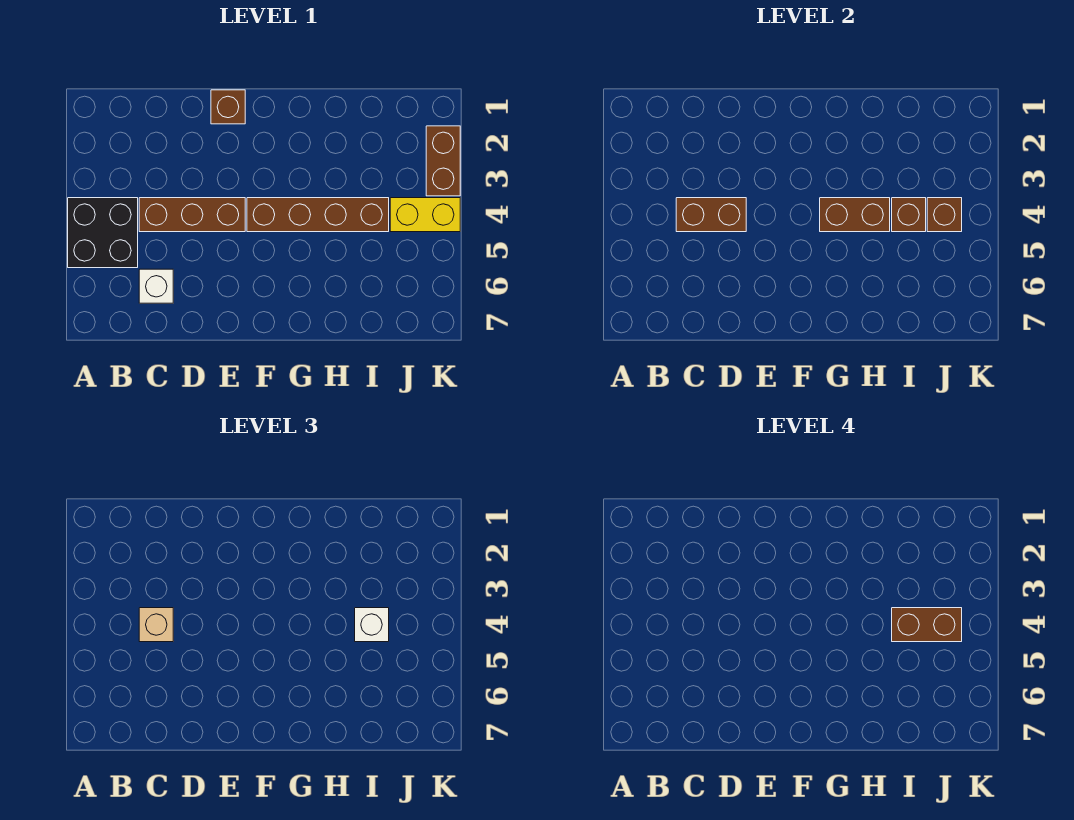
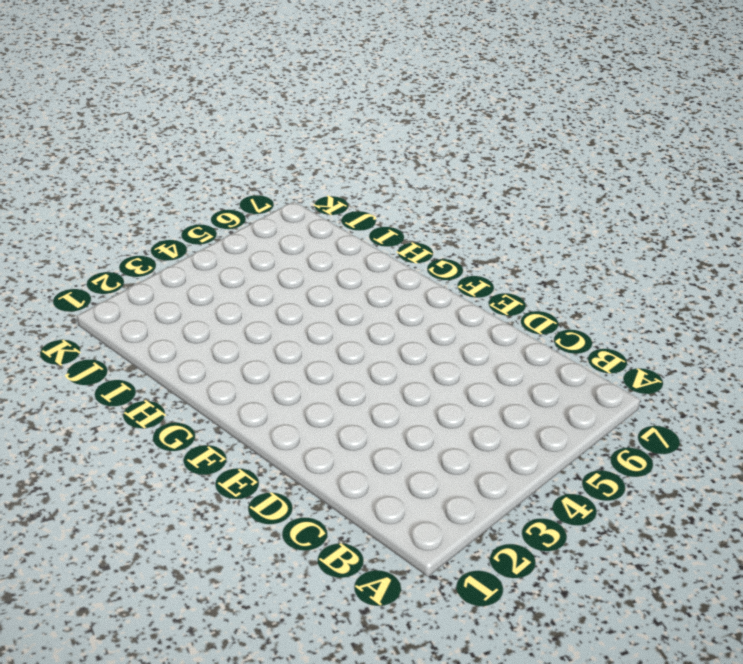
none -> black brick A4:B5 level 1
none -> brown brick C4:E4 level 1
none -> white brick C6 level 1

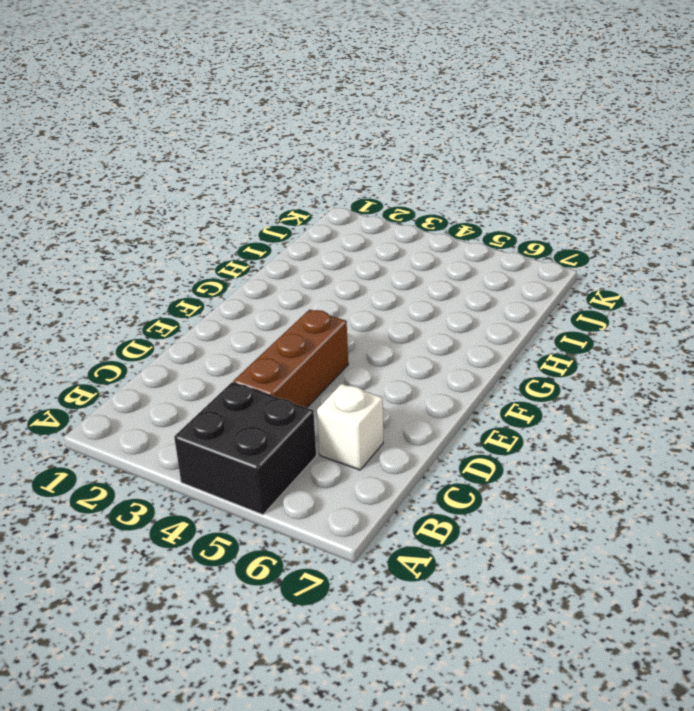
none -> brown brick E1 level 1
none -> brown brick F4:I4 level 1
none -> yellow brick J4:K4 level 1

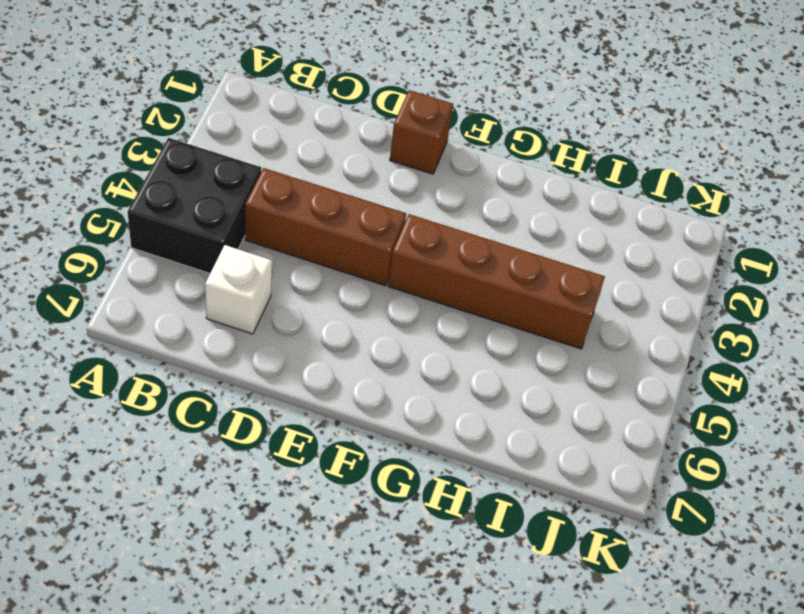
none -> yellow brick J4:K4 level 1
none -> brown brick K2:K3 level 1
none -> brown brick C4:D4 level 2

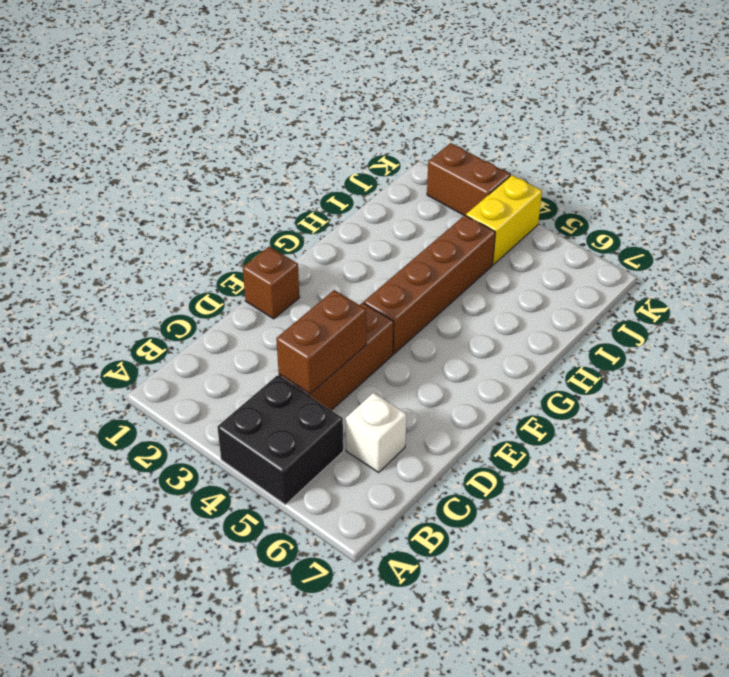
none -> brown brick G4:H4 level 2
none -> brown brick I4 level 2
none -> brown brick J4 level 2

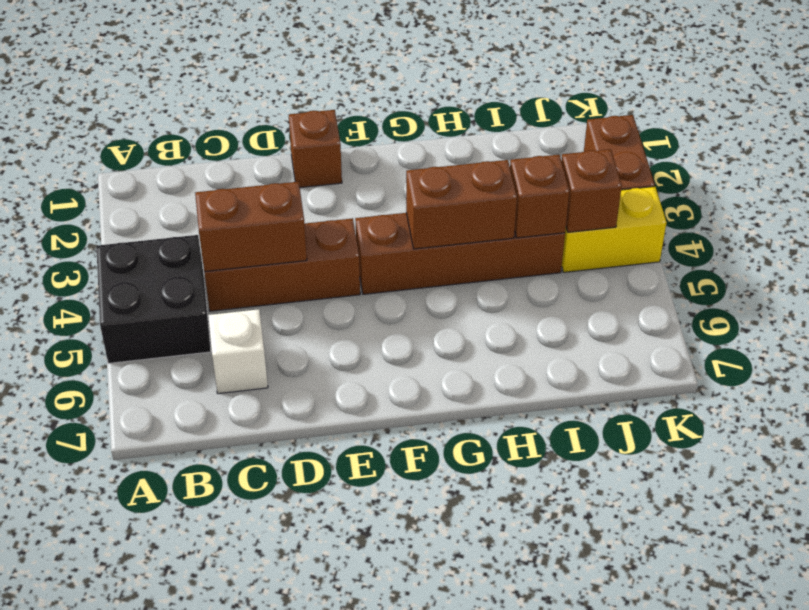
none -> tan brick C4 level 3
none -> white brick I4 level 3
none -> brown brick I4:J4 level 4

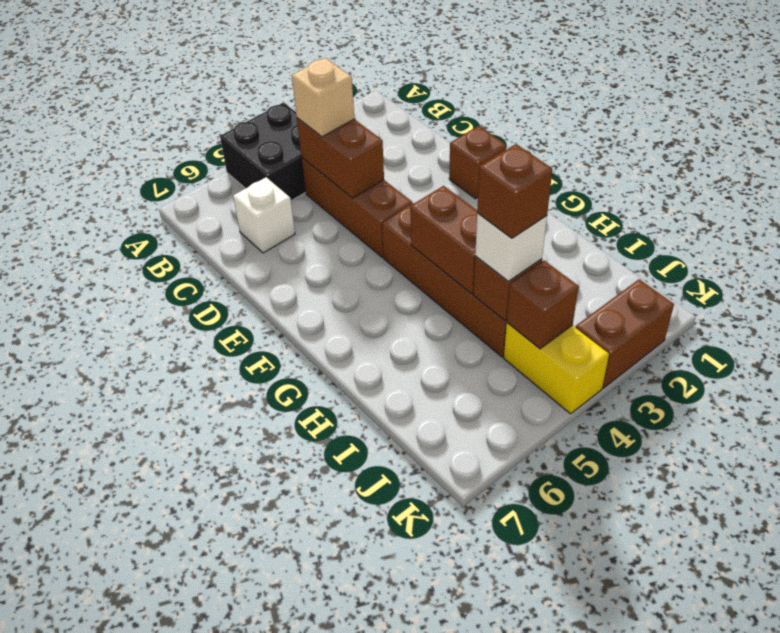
brown brick I4 level 4 -> brown brick I4:J4 level 4

